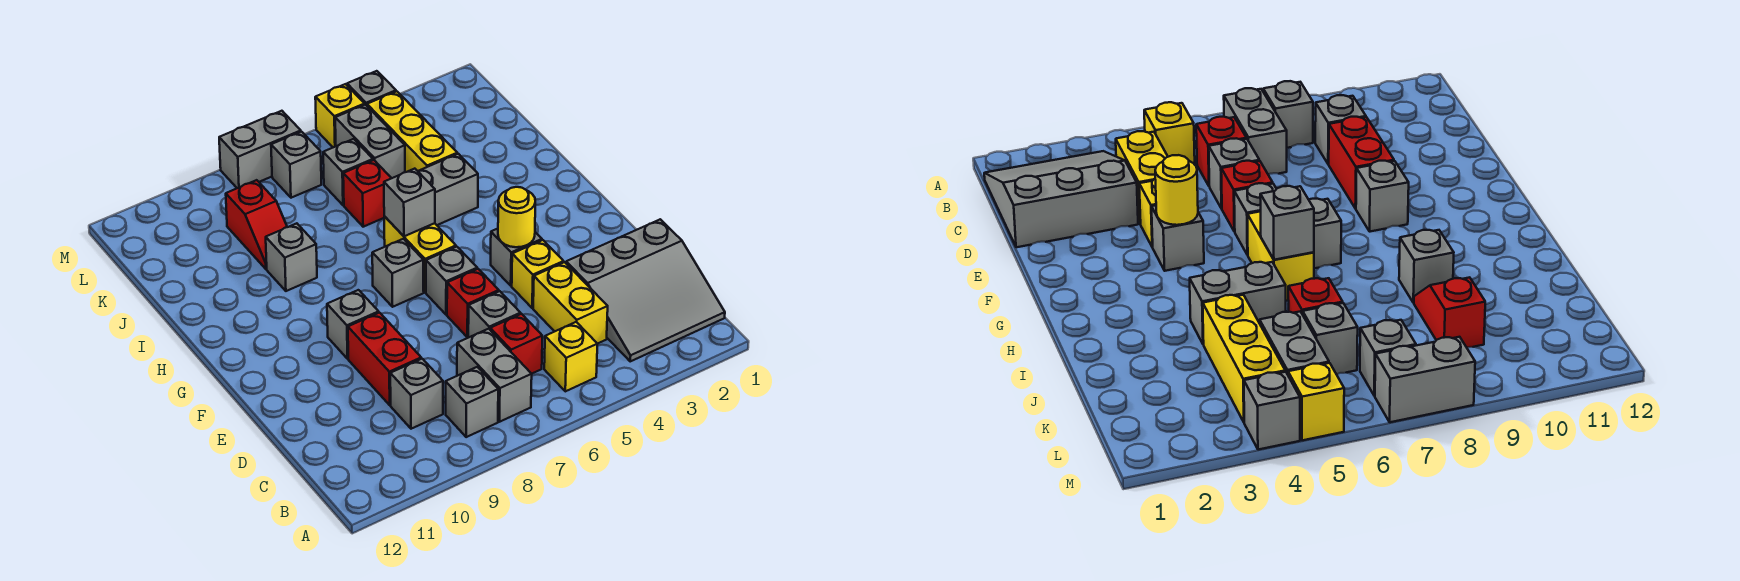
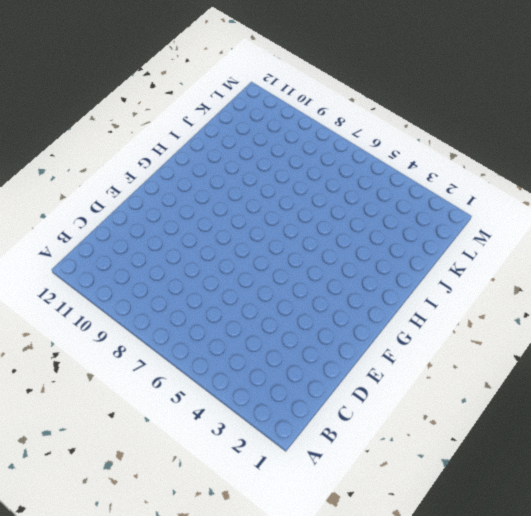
none -> grey slope B1:D3 level 1 top D
none -> yellow brick B5 level 1
none -> grey brick B7:C7 level 1

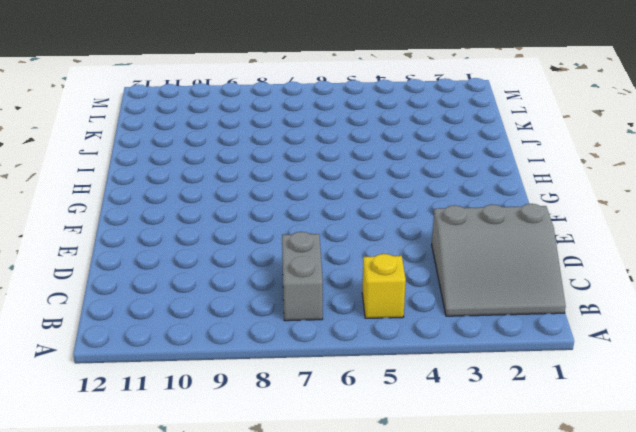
none -> grey brick B8 level 1
none -> yellow brick C4:D4 level 1
none -> red brick C6 level 1

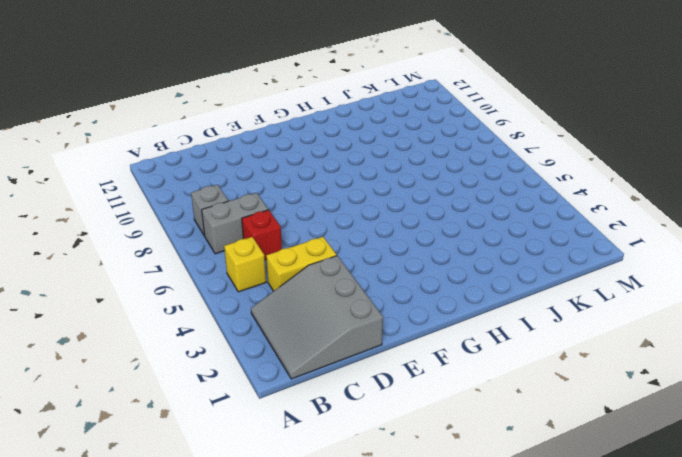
none -> grey brick C9 level 1
none -> grey brick D6 level 1
none -> red brick D9:E9 level 1

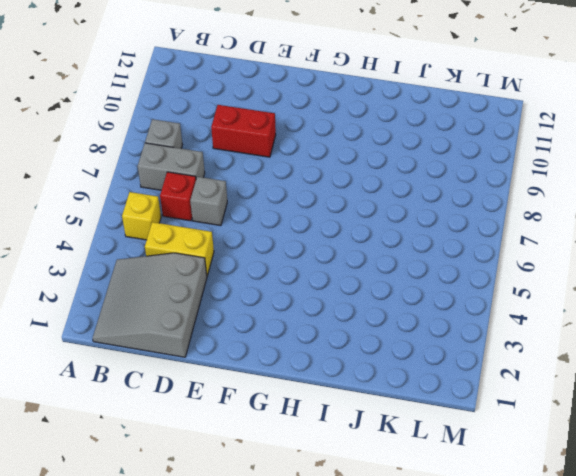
none -> grey brick C9 level 1
none -> yellow brick E4 level 1
none -> red brick E6 level 1

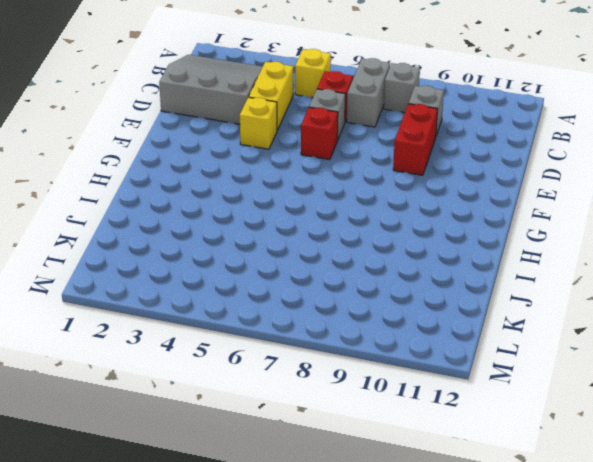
none -> grey brick F4 level 1
none -> grey brick F6 level 1
none -> grey brick F9 level 1

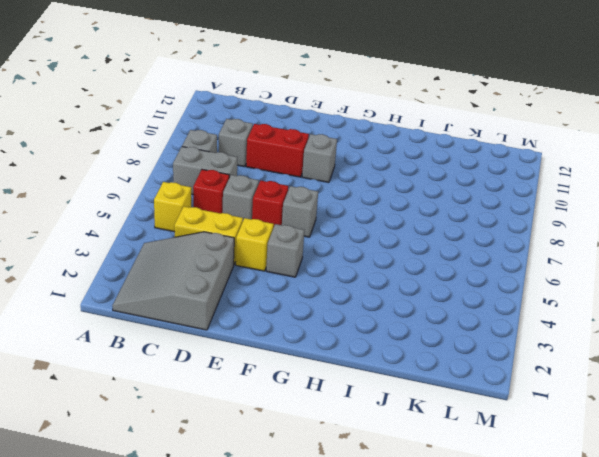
none -> yellow brick G6:H6 level 1
none -> grey brick G7 level 1
none -> grey brick I4:I5 level 1

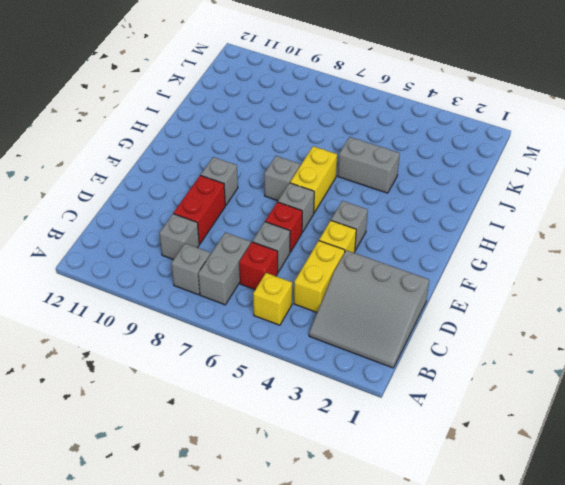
none -> grey brick I9 level 1
none -> yellow brick J4:L4 level 1
none -> red brick J6 level 1

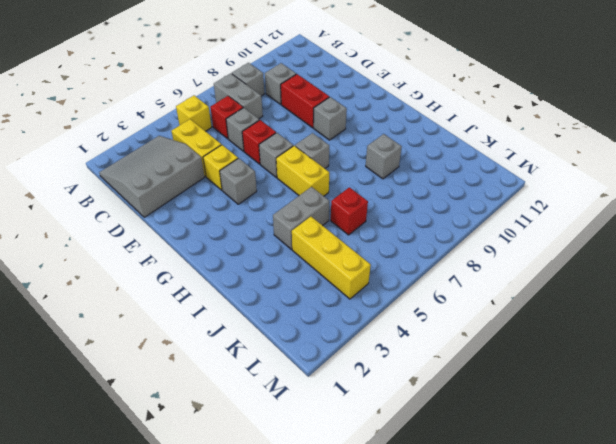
none -> red slope J9:K9 level 1 top K
none -> grey brick K5:L5 level 1
none -> grey brick K6 level 1

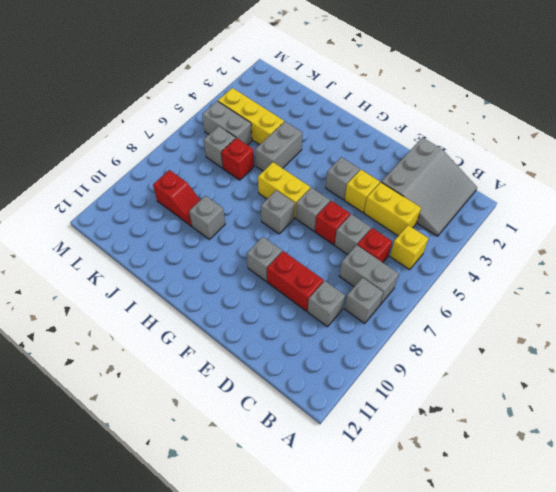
none -> grey brick L7 level 1
none -> grey brick M4 level 1
none -> yellow brick M5 level 1

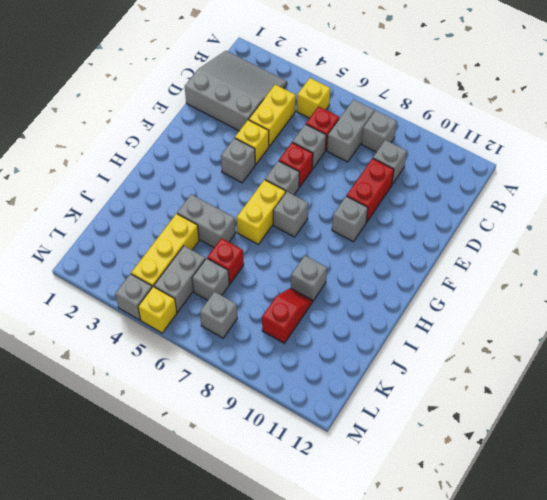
none -> grey brick M7:M8 level 1
none -> yellow round brick F4 level 2
none -> grey brick H6 level 2

